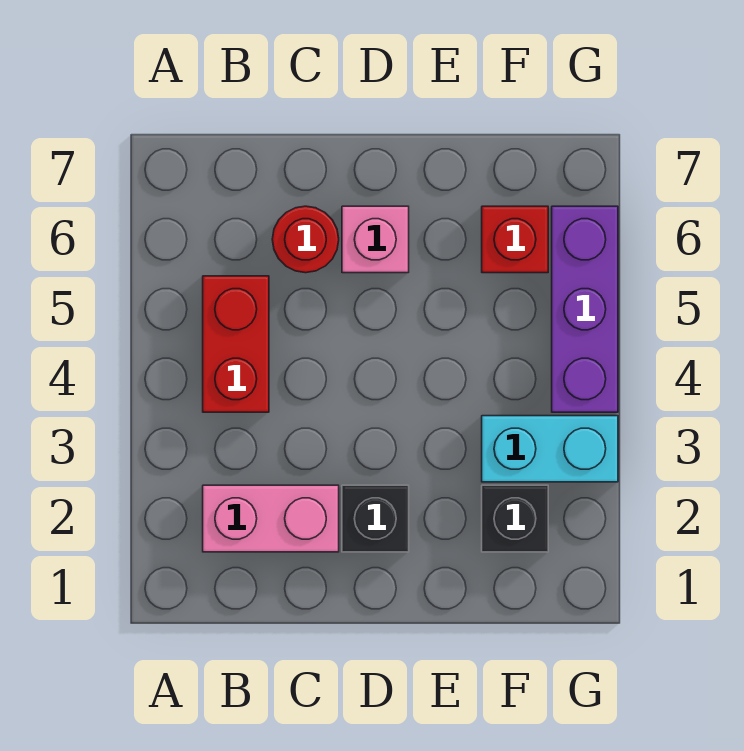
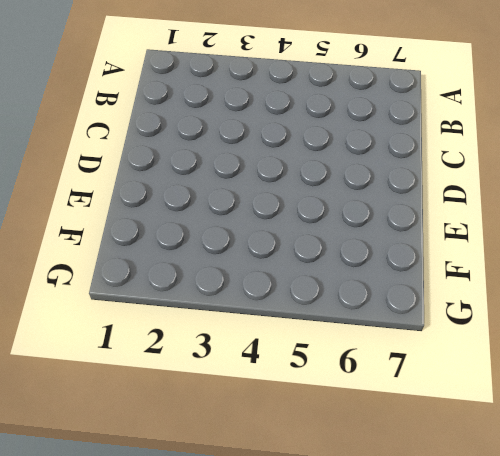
none -> pink brick B2:C2 level 1
none -> red brick B4:B5 level 1

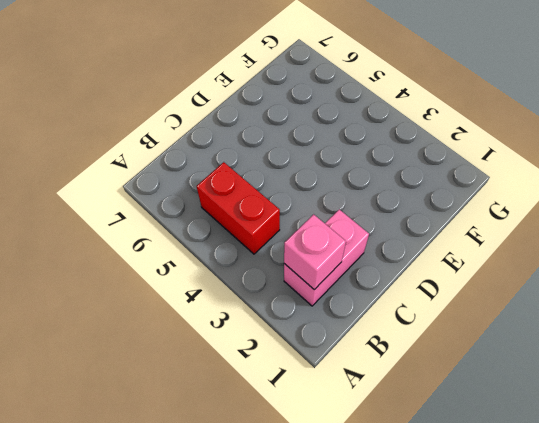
pink brick B2 level 2 -> pink brick D6 level 1
none -> red round brick C6 level 1
none -> black brick D2 level 1

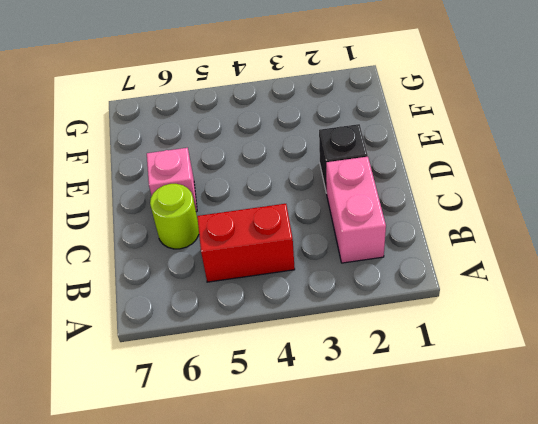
lime round brick C6 level 1 -> red round brick C6 level 1
none -> black brick F2 level 1
none -> cyan brick F3:G3 level 1

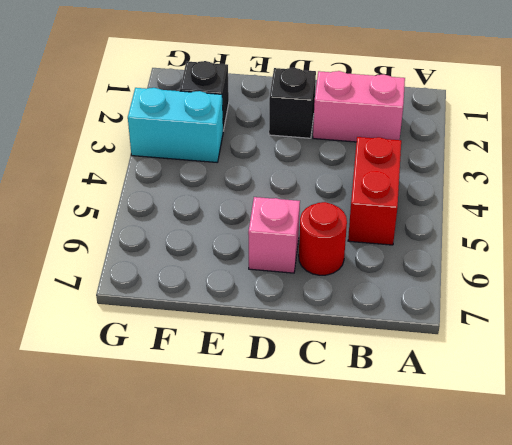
none -> red brick F6 level 1
none -> purple brick G4:G6 level 1

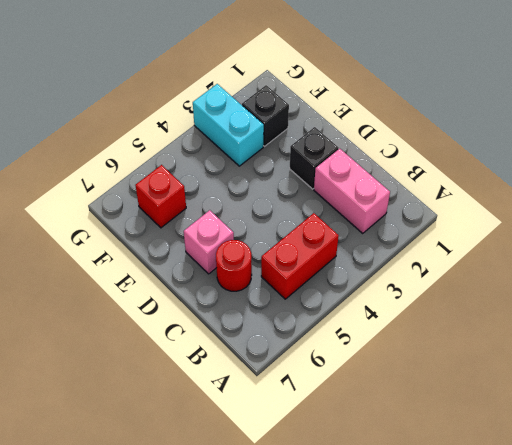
none -> purple brick G4:G6 level 1

